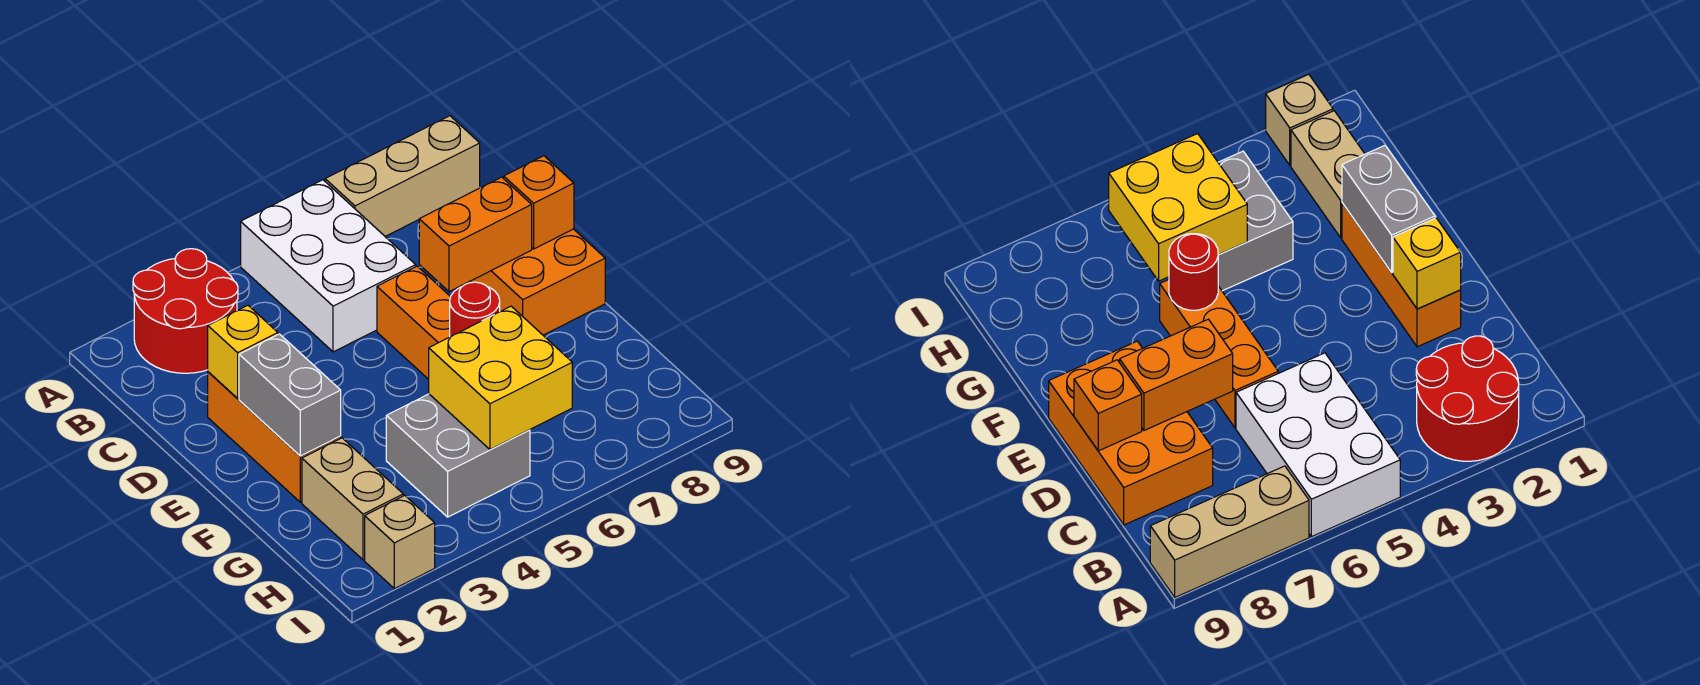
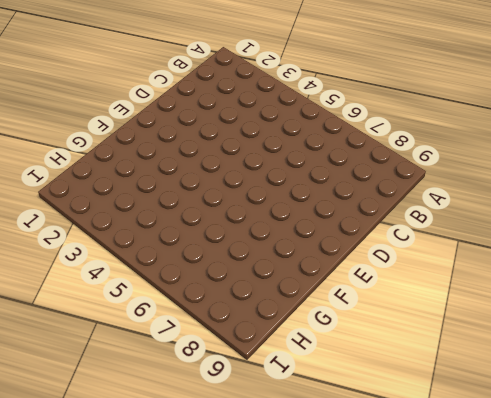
none -> red round brick A2:B3 level 1
none -> white brick A5:C6 level 1
none -> tan brick A7:A9 level 1

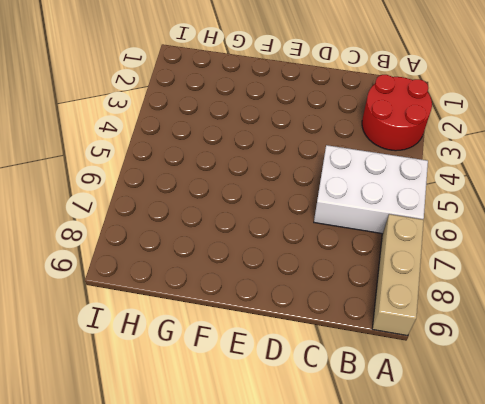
none -> orange brick C8:E9 level 1
none -> orange brick D2:F2 level 1
none -> orange brick D6:F6 level 1

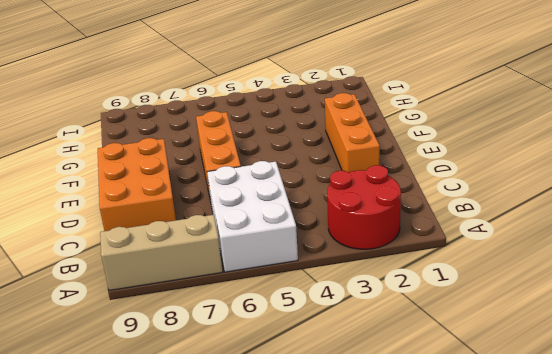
none -> tan brick G2:H2 level 1
none -> grey brick G4:H5 level 1
none -> tan brick I2 level 1

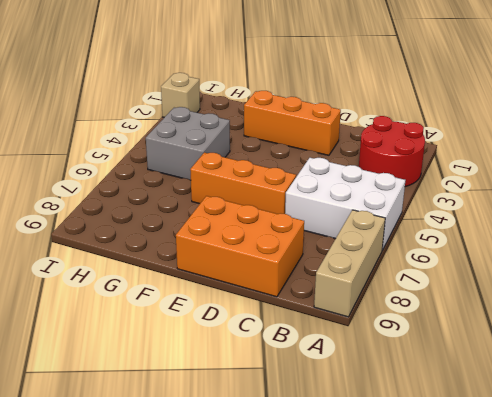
none -> tan brick G2:H2 level 1
none -> yellow brick D2 level 2
none -> orange brick D7:D8 level 2

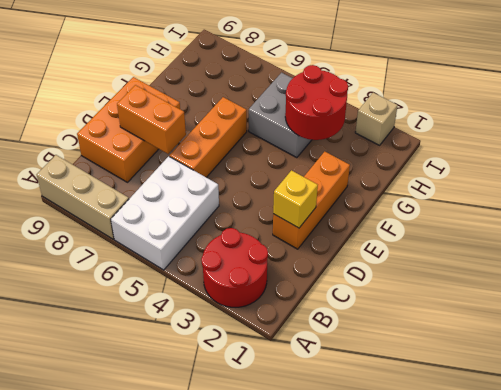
red round brick G3:H4 level 2 -> none
none -> tan brick G2:H2 level 1
none -> orange brick D9 level 2
none -> grey brick E2:F2 level 2

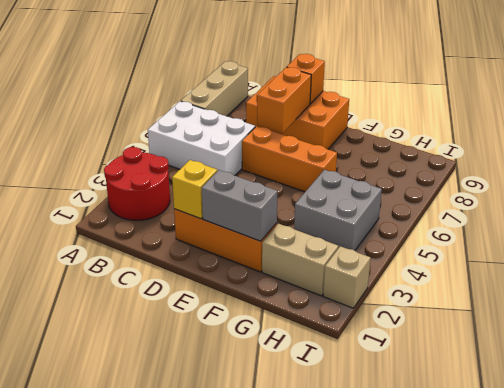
none -> red round brick F6 level 2
none -> yellow brick G5:H6 level 2

